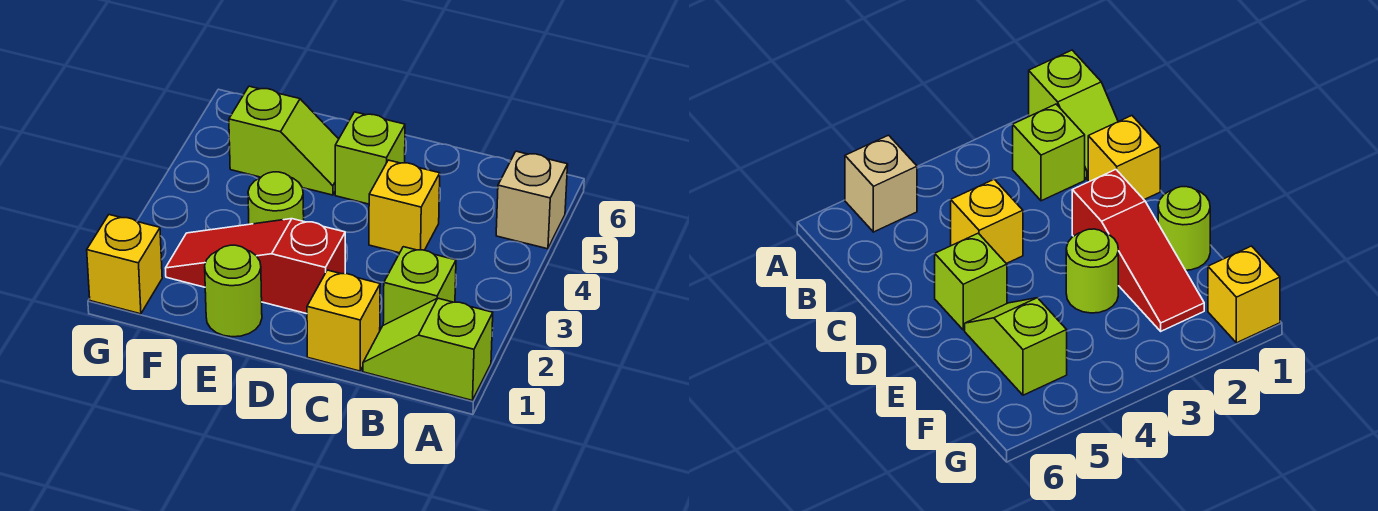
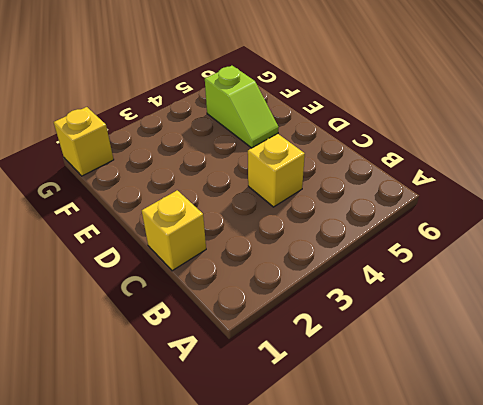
none -> lime slope A1:B1 level 1 top A
none -> tan brick A5 level 1

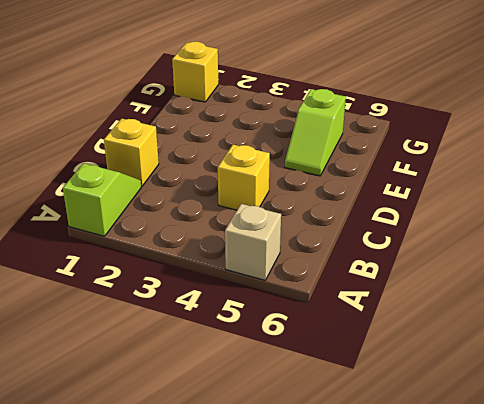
none -> lime brick B2 level 1
none -> red slope D2:F2 level 1 top D

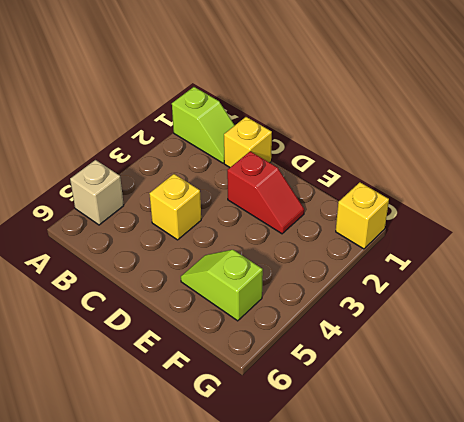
red slope D2:E2 level 1 top D -> red slope D2:F2 level 1 top D
none -> lime brick B2 level 1
none -> lime brick D5 level 1

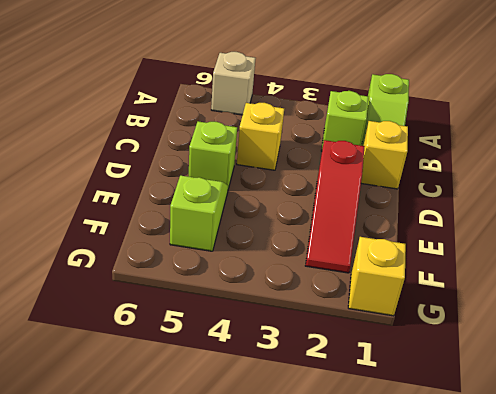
none -> lime round brick E1 level 1
none -> lime round brick E3 level 1

